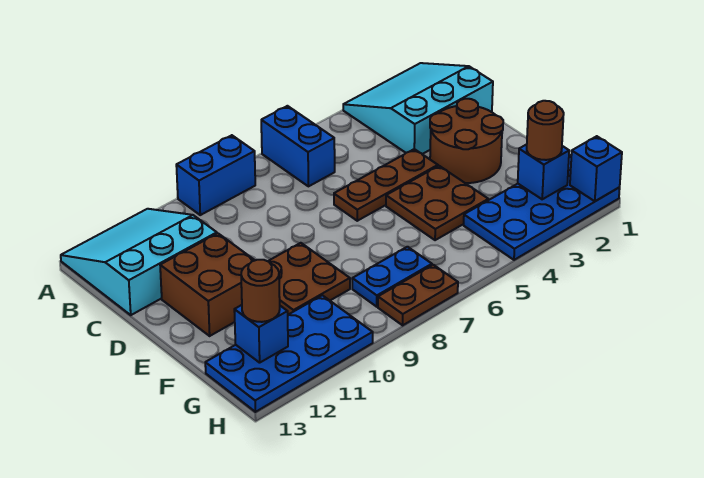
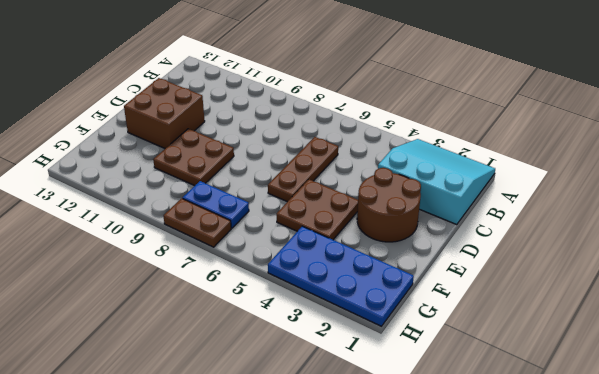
brown plate C6:E6 level 1 -> brown plate D4:D6 level 1
none -> blue brick A6:B6 level 1
none -> blue brick A8:A9 level 1
none -> cyan slope A11:C13 level 1 top C

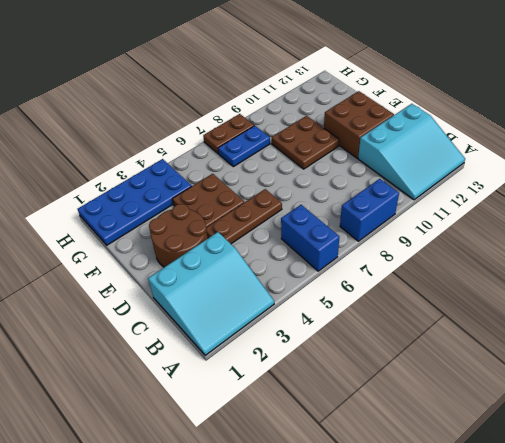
none -> blue plate G10:H13 level 1
none -> blue brick G2 level 2
none -> blue brick G12 level 2

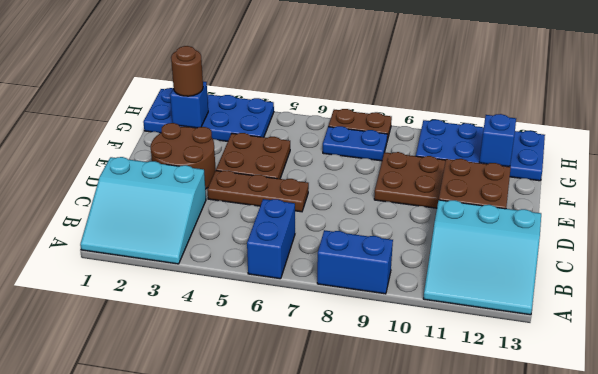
none -> blue brick H1 level 2
none -> brown round brick G12 level 3

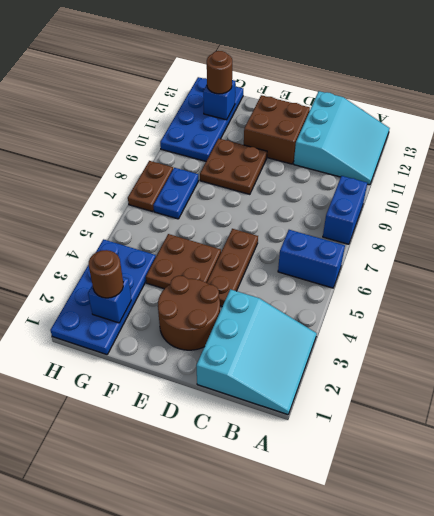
none -> blue brick H1 level 2

